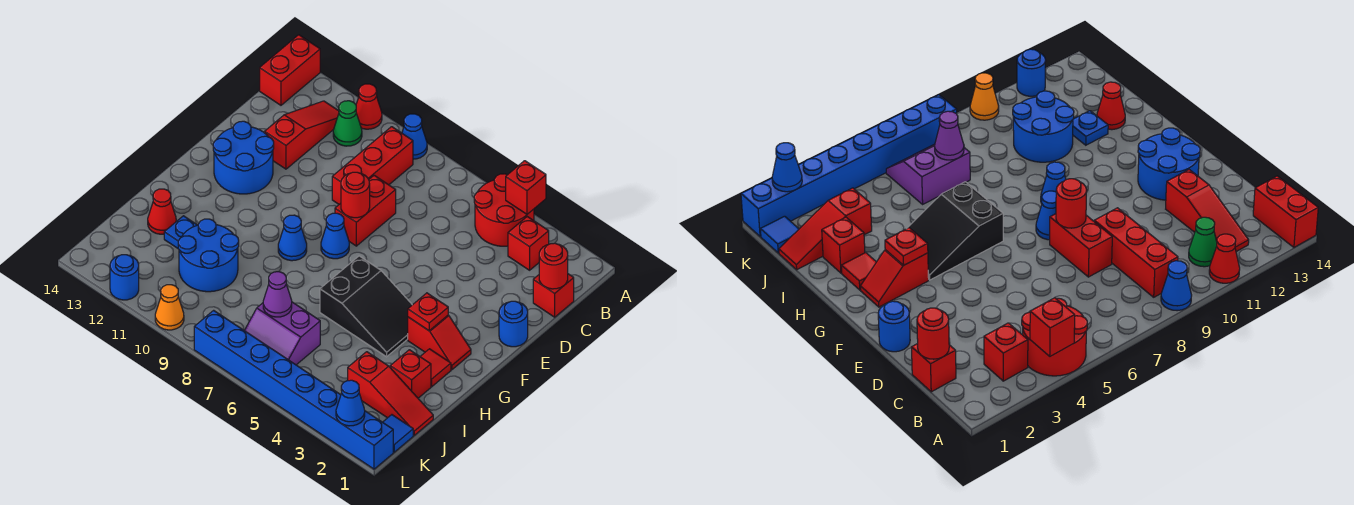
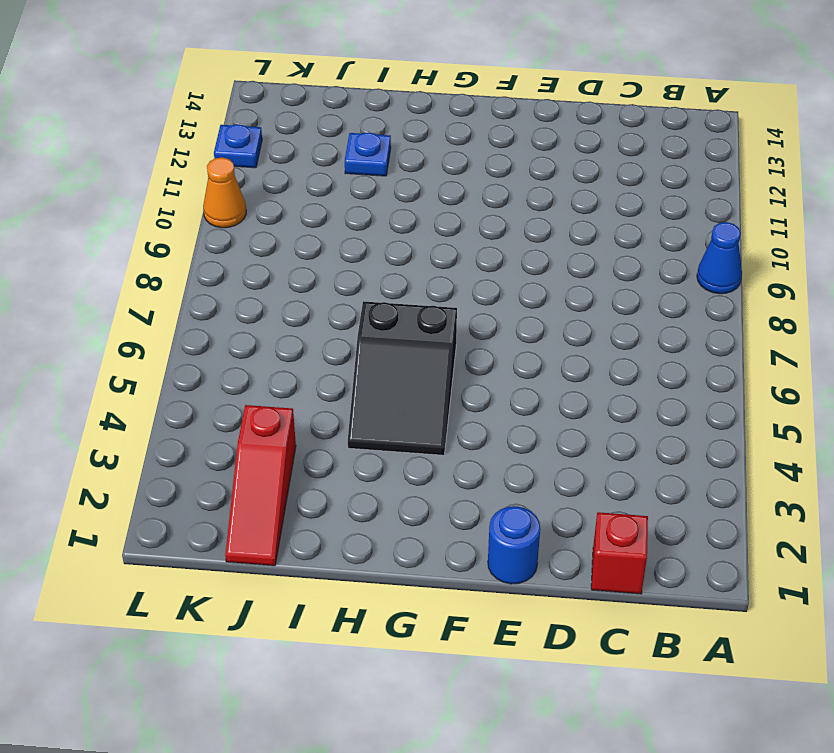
blue plate L12 level 1 -> blue round brick L12 level 1
none -> red round brick A4:B5 level 1
none -> red cone A11 level 1
none -> red brick A14:B14 level 1
none -> red brick B3 level 1

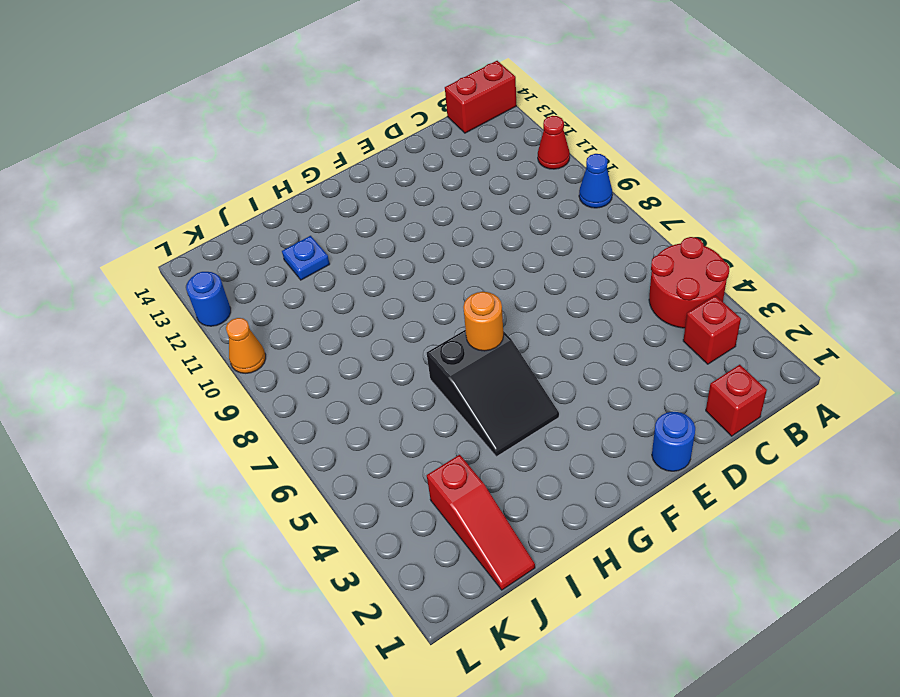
orange round brick G6 level 2 -> none
none -> red brick B9:D9 level 1
none -> green cone B11 level 1
none -> red slope B12:D12 level 1 top D
none -> red brick D8:E8 level 1

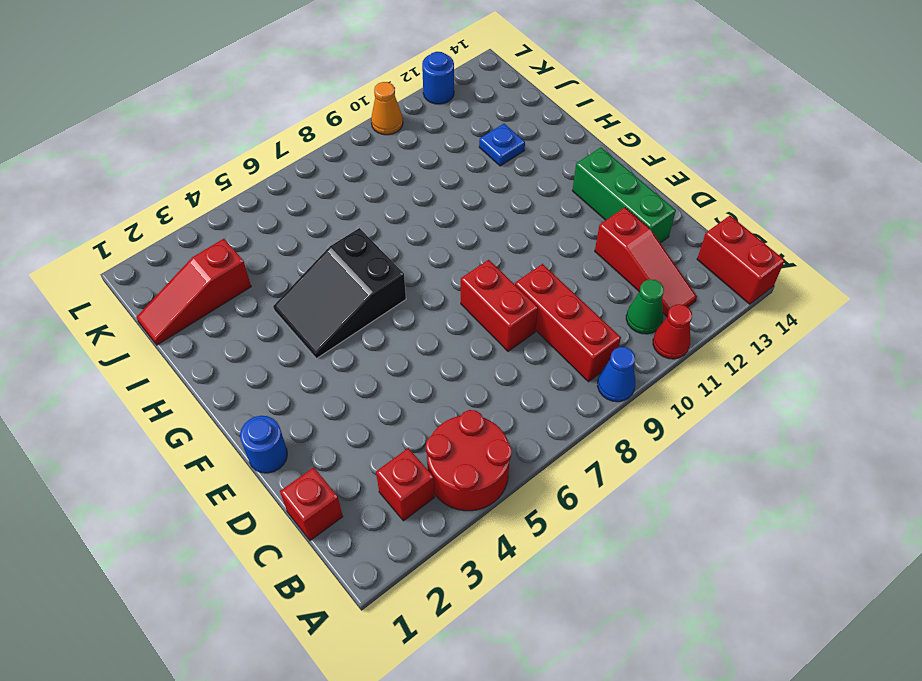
green brick D13:F13 level 1 -> blue round brick E12:F13 level 1
none -> blue cone F8 level 1
none -> red slope G2:G3 level 1 top 3
none -> blue cone G9 level 1
none -> red tile H2 level 1

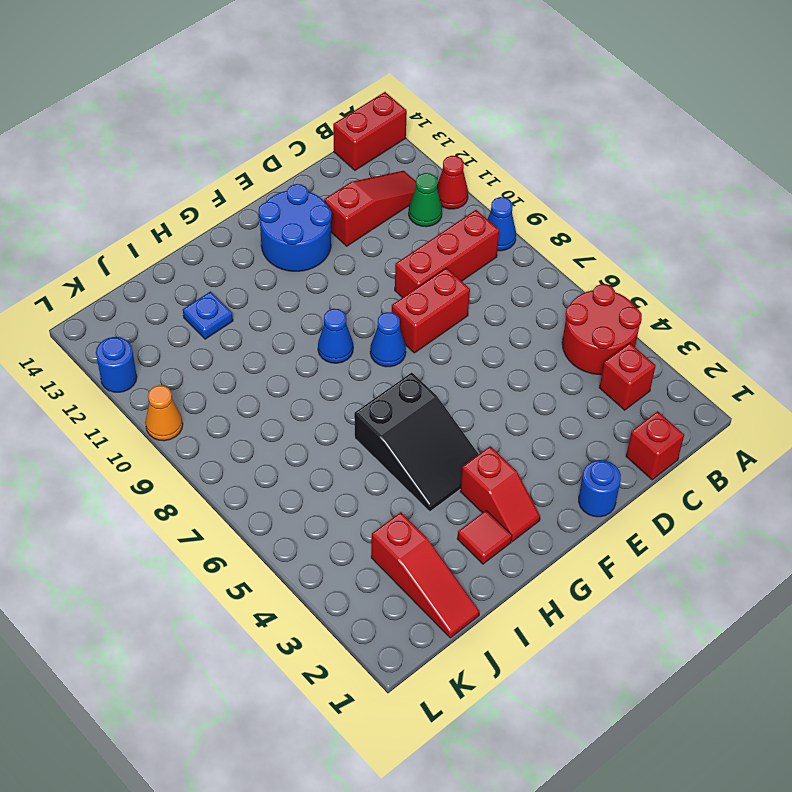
none -> red brick I2 level 1
none -> blue round brick I10:J11 level 1
none -> red cone I13 level 1
none -> purple slope J6:K7 level 1 top J

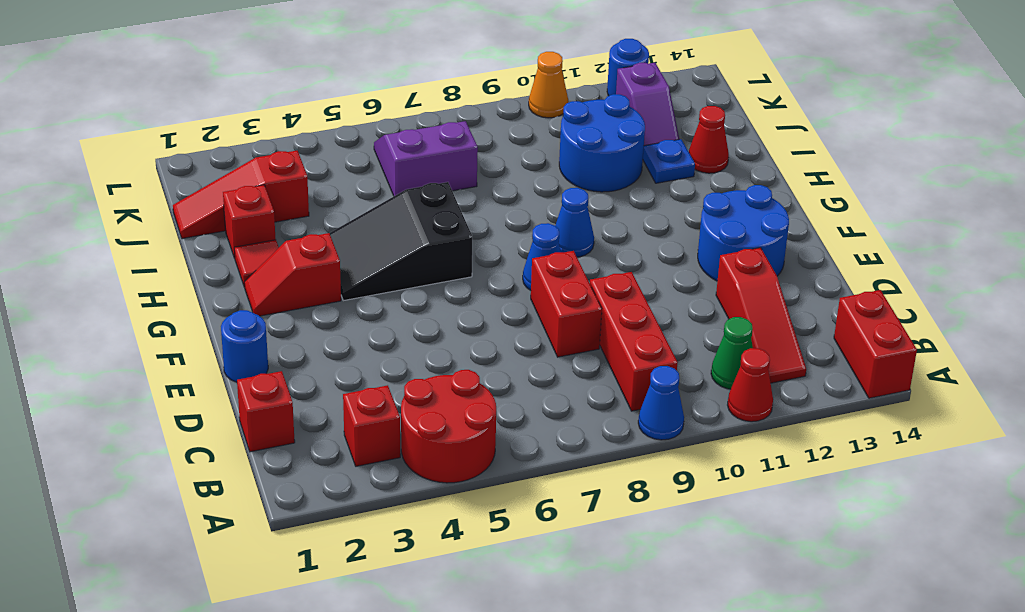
purple slope J12:K12 level 1 top K -> none
none -> blue tile K1 level 1
none -> blue brick L1:L8 level 1
none -> red brick A4 level 2
none -> red round brick C1 level 2

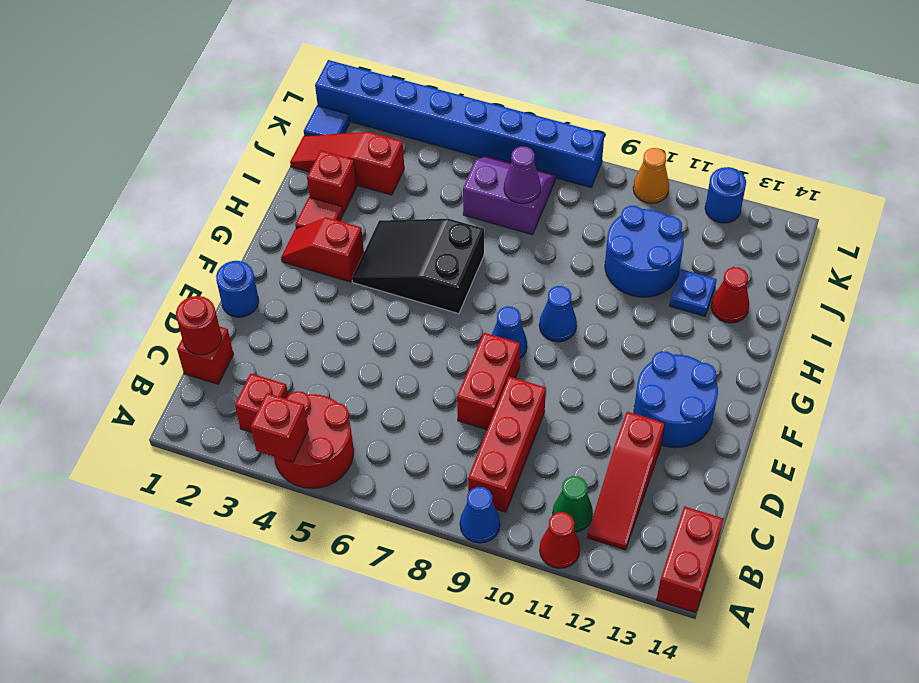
none -> red round brick E8 level 2
none -> red plate G3 level 2
none -> blue cone L2 level 2

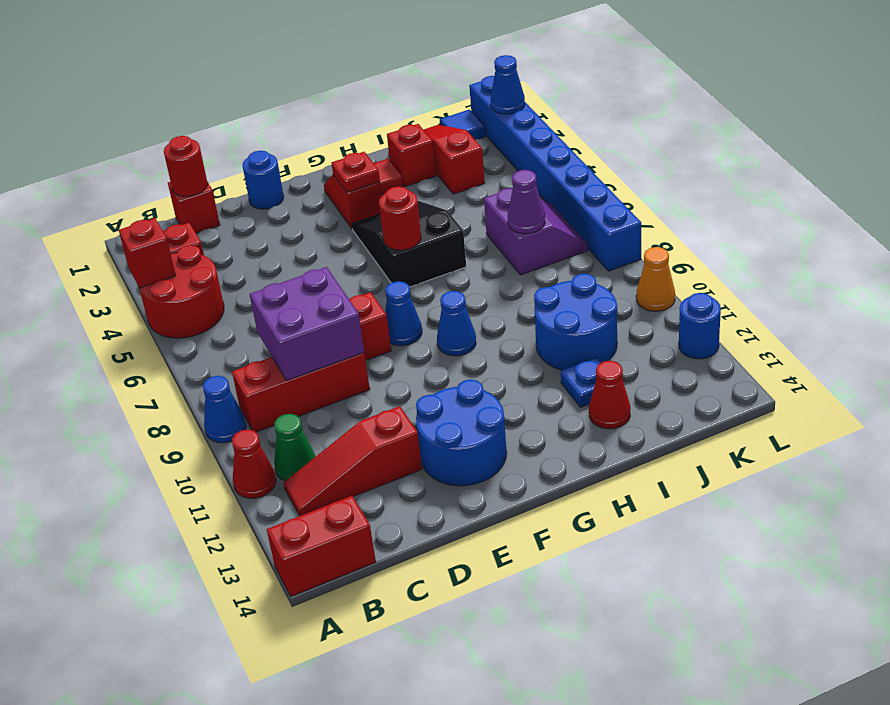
purple brick C8:D9 level 2 -> none
red round brick G6 level 2 -> red round brick E8 level 2

